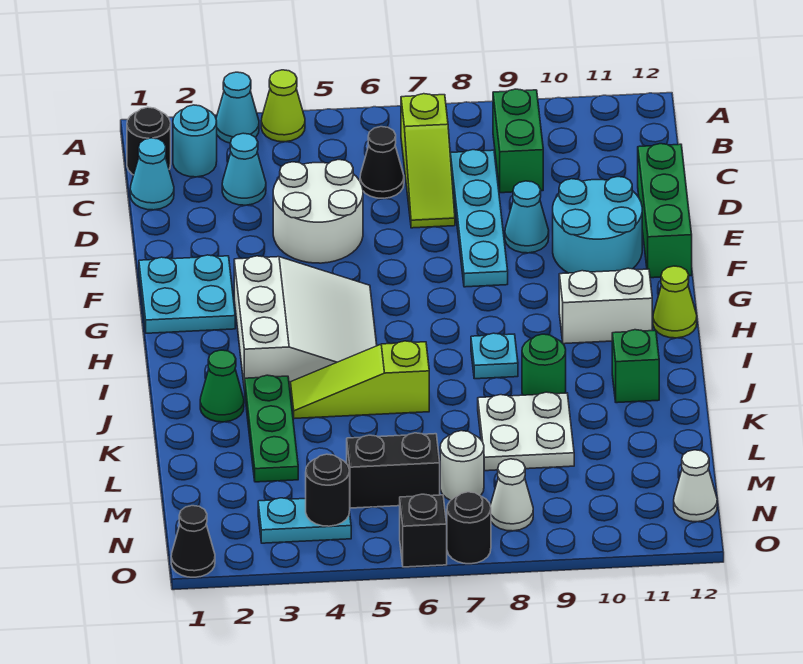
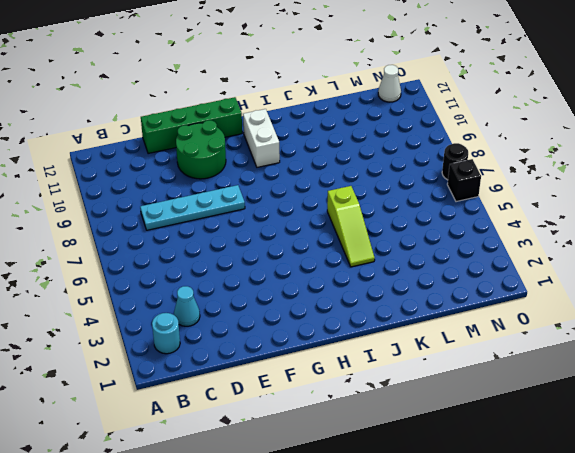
green brick D12:G12 level 1 -> green brick D12:F12 level 1
green round brick E10:F11 level 1 -> cyan round brick E10:F11 level 1
none -> cyan cone A3 level 1
none -> lime cone A4 level 1
none -> black round brick B1 level 1
none -> lime slope B7:D7 level 1 top B

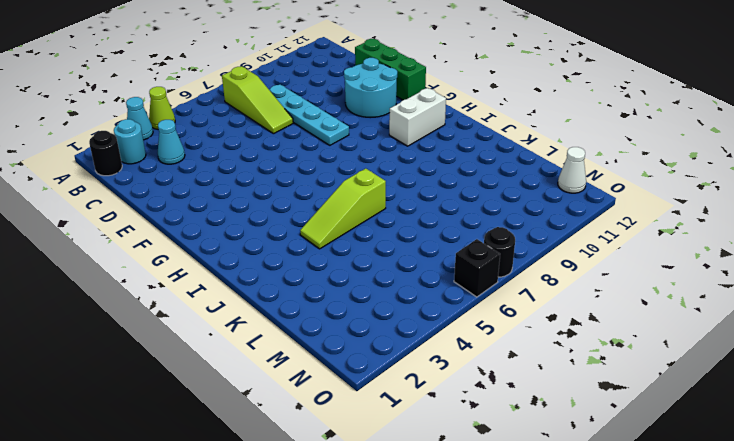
none -> green brick B9:C9 level 1
none -> cyan cone C1 level 1
none -> black cone C6 level 1
none -> white round brick D4:E5 level 1

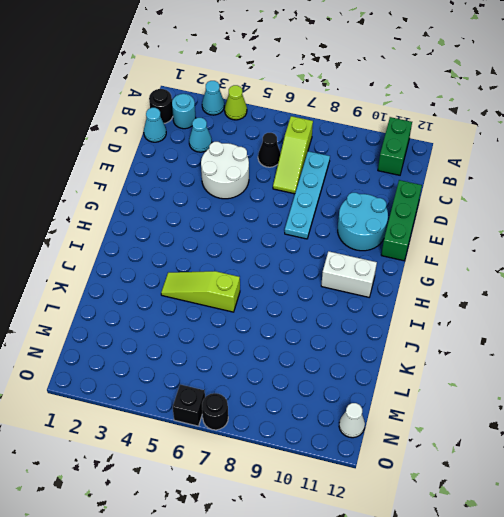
green brick A11:B11 level 1 -> green brick B9:C9 level 1
none -> cyan cone E9 level 1
none -> cyan plate F1:G2 level 1
none -> white slope G3:I5 level 1 top 3
none -> lime cone H12 level 1

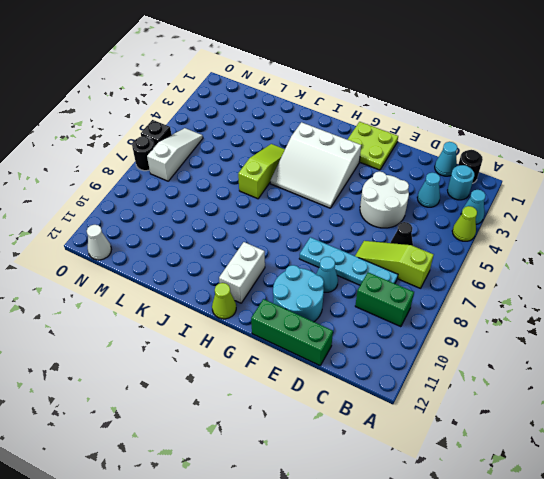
lime plate F1:G2 level 1 -> cyan plate F1:G2 level 1
white slope N5:N7 level 1 top 7 -> none
none -> cyan plate I8 level 1
none -> green cone J2 level 1
none -> green plate J3:L3 level 1
none -> green round brick J9 level 1

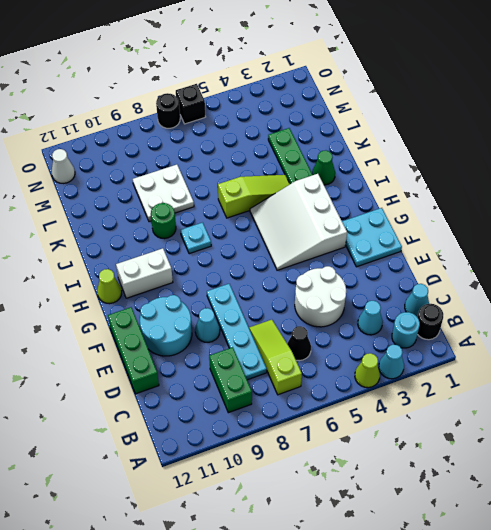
none -> green brick J11 level 1
none -> black brick M5:M6 level 1
none -> white round brick M7 level 1
none -> cyan plate N3:N4 level 1

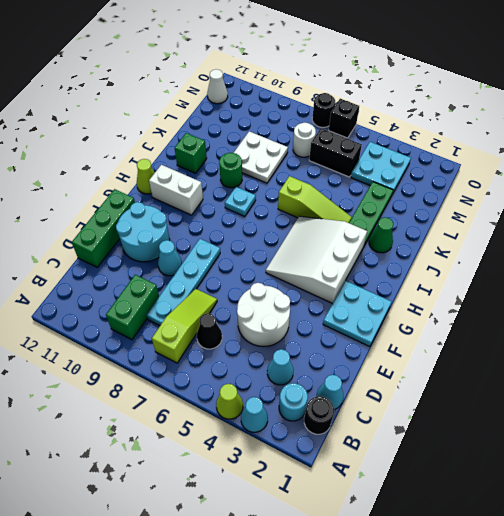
cyan plate M3:N4 level 1 -> cyan plate N3:N4 level 1
none -> white cone N8 level 1
none -> black cone O1 level 1
none -> black round brick N4 level 2

